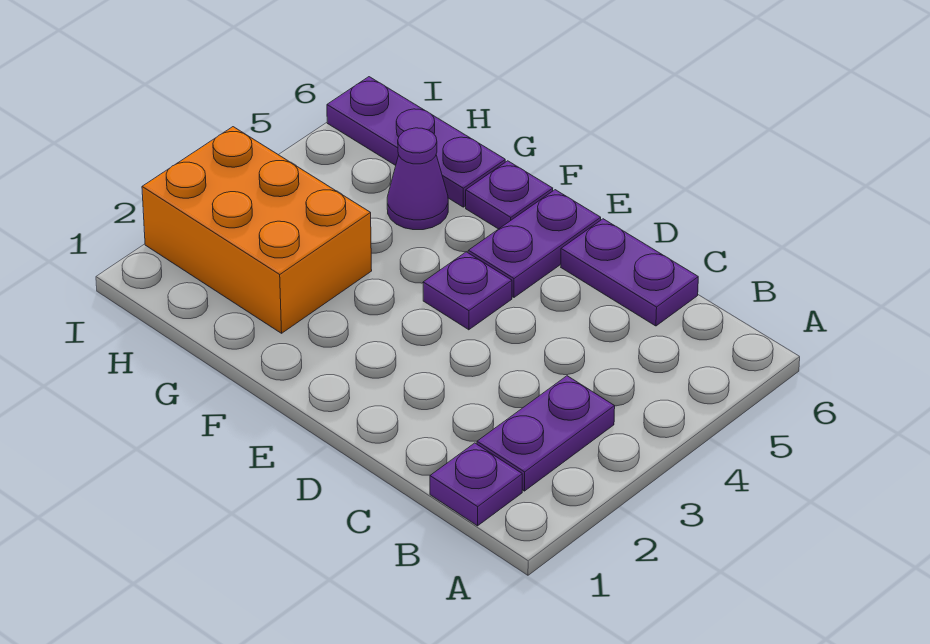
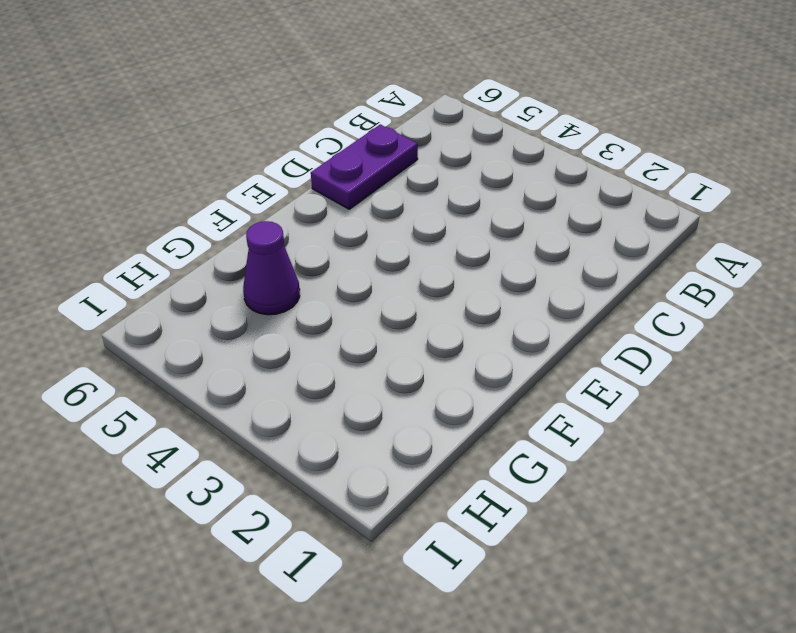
none -> purple plate B1 level 1
none -> purple plate B2:B3 level 1

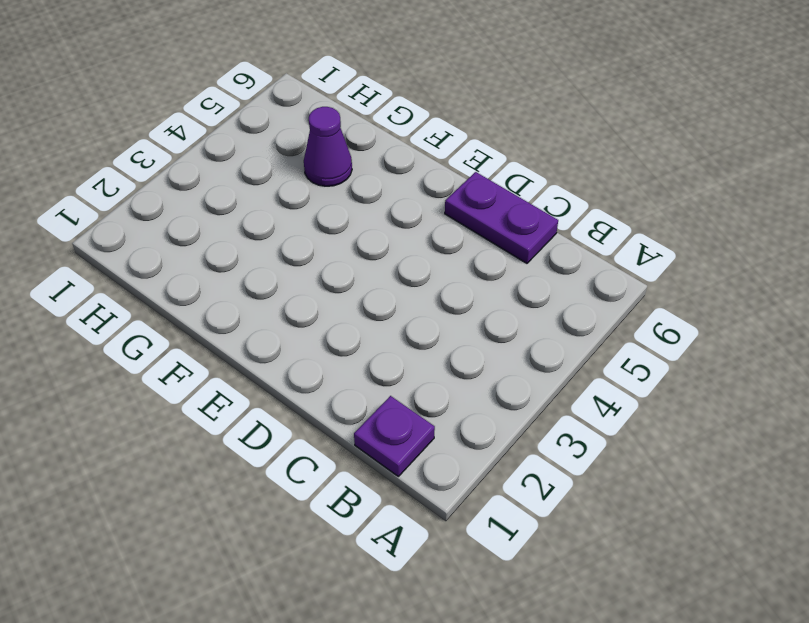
none -> purple plate B2:B3 level 1
none -> purple plate E4 level 1

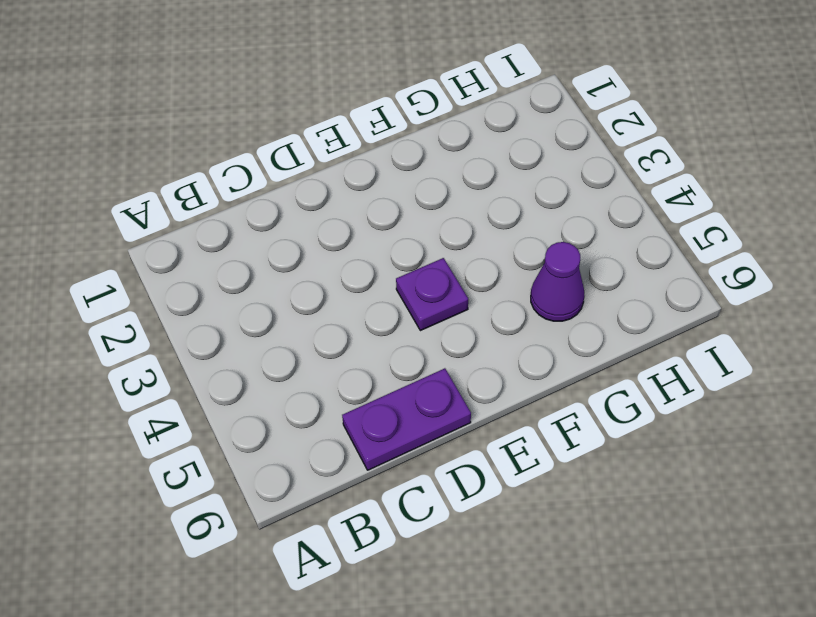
none -> purple plate B1 level 1
none -> purple plate B2:B3 level 1

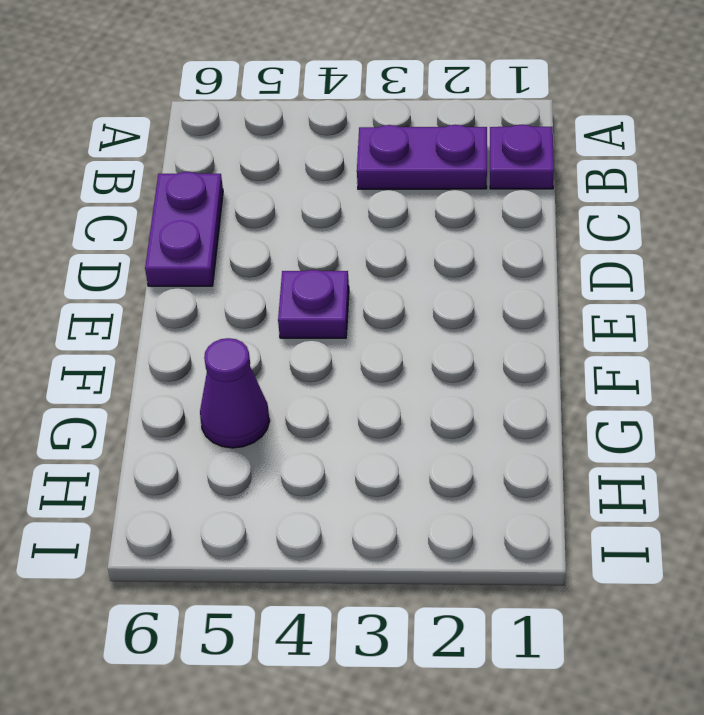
none -> purple plate E5:E6 level 1
none -> purple plate F6 level 1

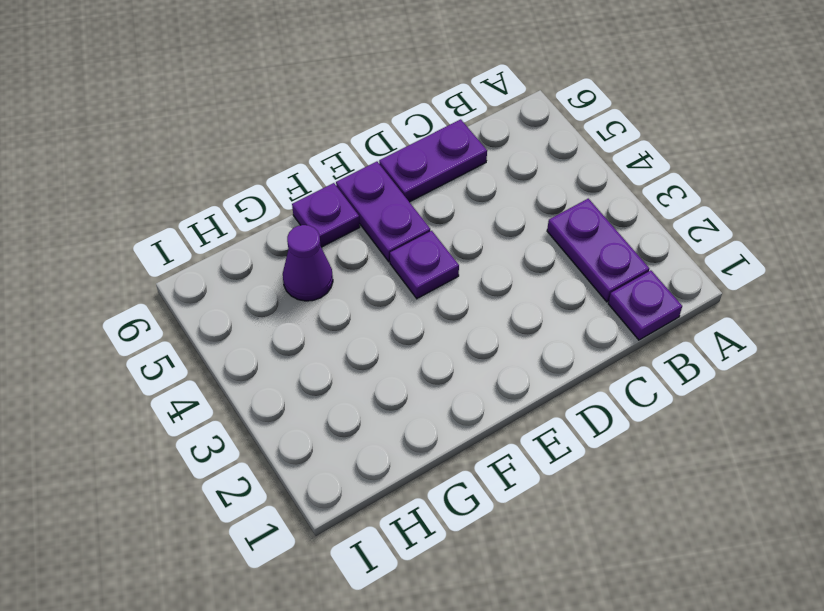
none -> orange brick G2:I3 level 1
none -> purple plate G6:I6 level 1

